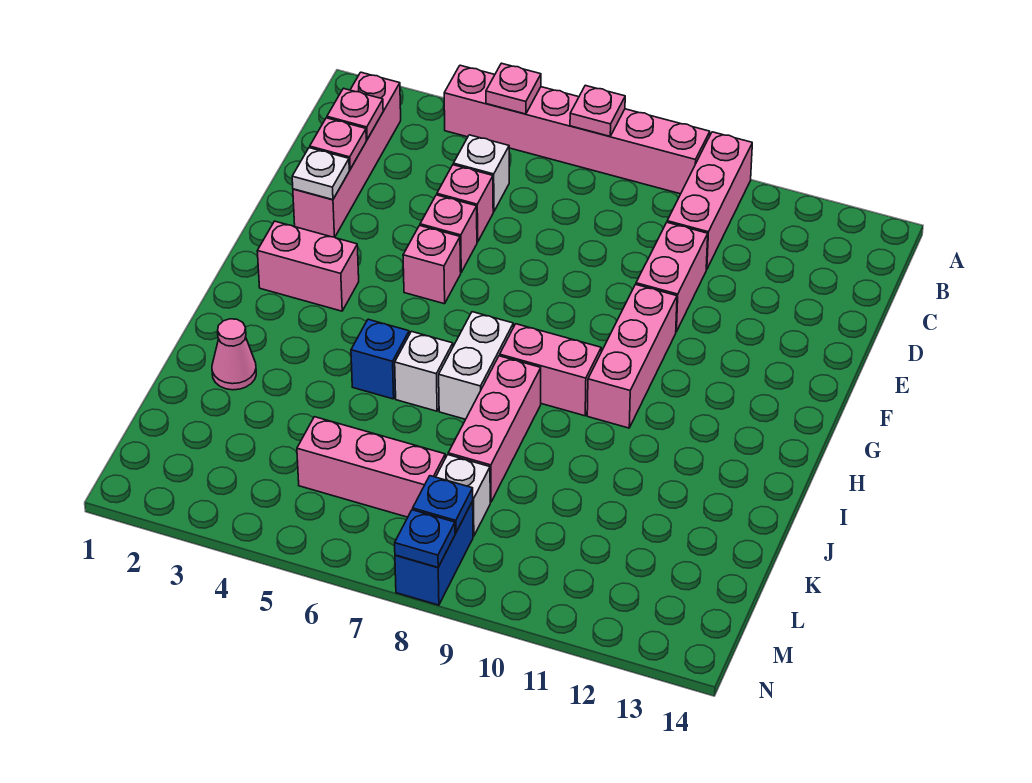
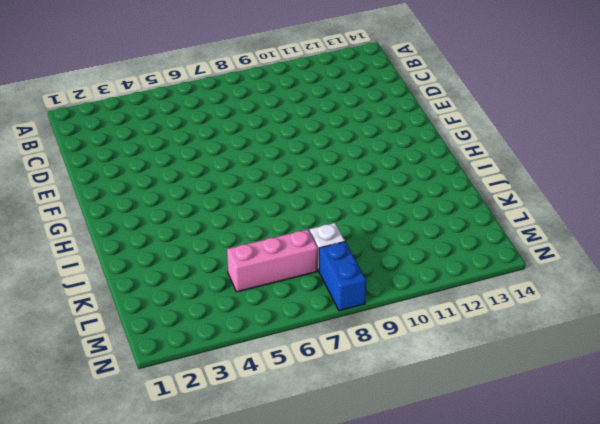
none -> pink brick A4:A9 level 1
none -> pink brick A10:C10 level 1
none -> pink brick B2:E2 level 1

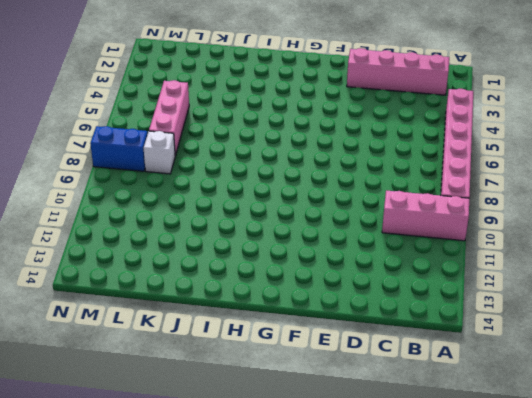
none -> white brick C5 level 1
none -> pink brick D5 level 1
none -> pink brick D10:E10 level 1

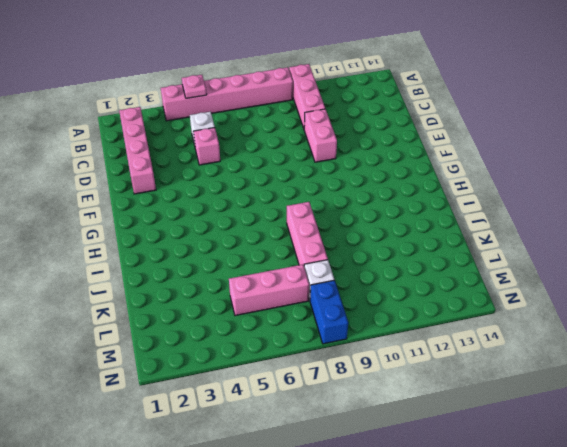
none -> pink brick E5 level 1
none -> pink brick F5 level 1
none -> pink brick F10:H10 level 1

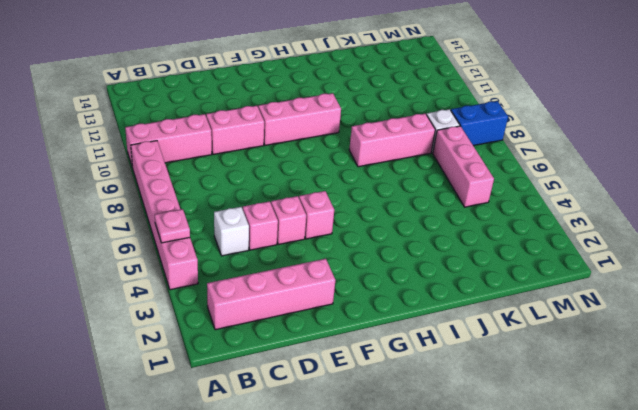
none -> pink brick G2:G3 level 1
none -> white brick H7:I7 level 1
none -> pink brick H8:H9 level 1

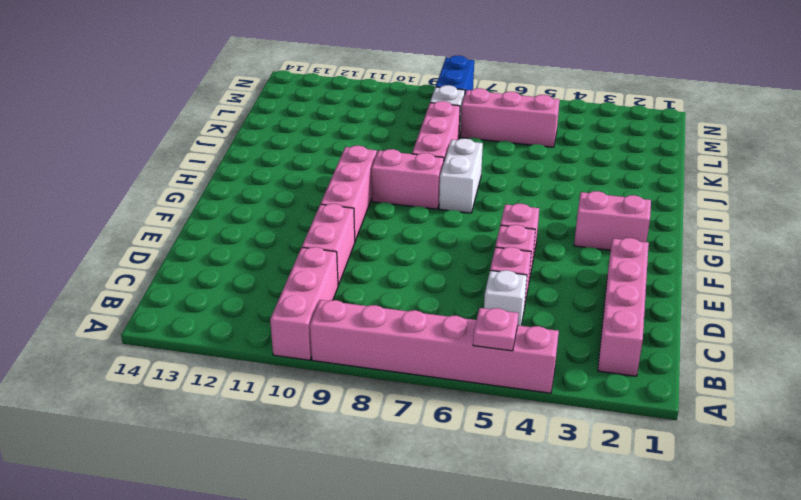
none -> blue brick I5 level 1
none -> white brick I6 level 1
none -> pink cone J2 level 1

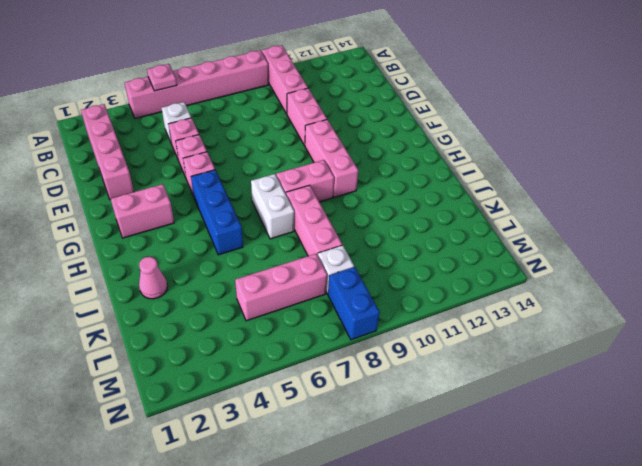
blue brick G5:I5 level 1 -> blue brick I5 level 1
none -> white brick I6 level 1
none -> pink plate A7 level 2
none -> pink plate C2 level 2

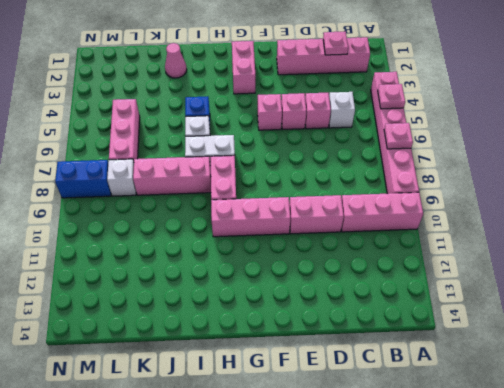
none -> pink plate D2 level 2
none -> white plate E2 level 2
none -> blue plate M8 level 2

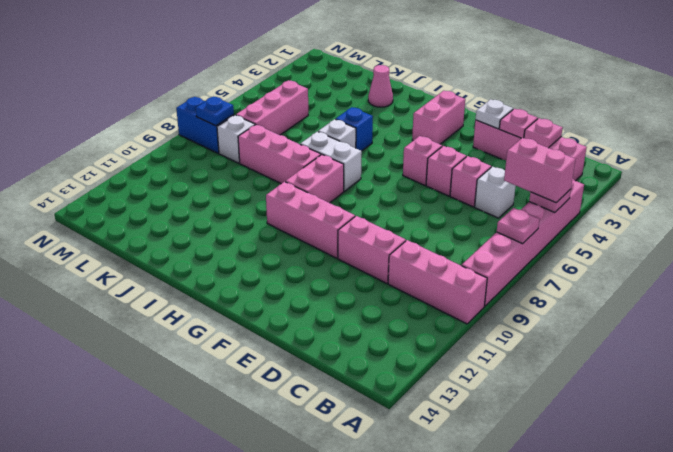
pink brick A5:B5 level 3 -> none
none -> blue plate N8 level 2

